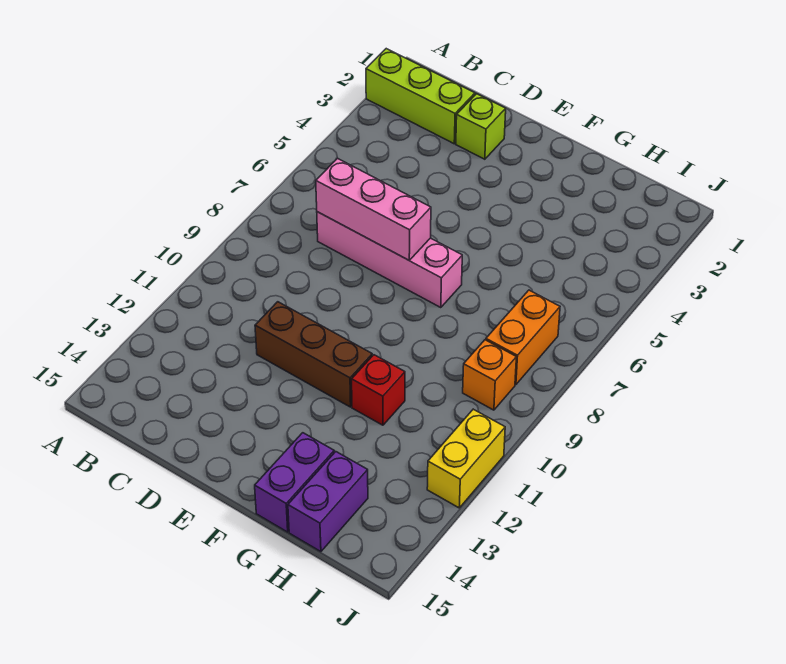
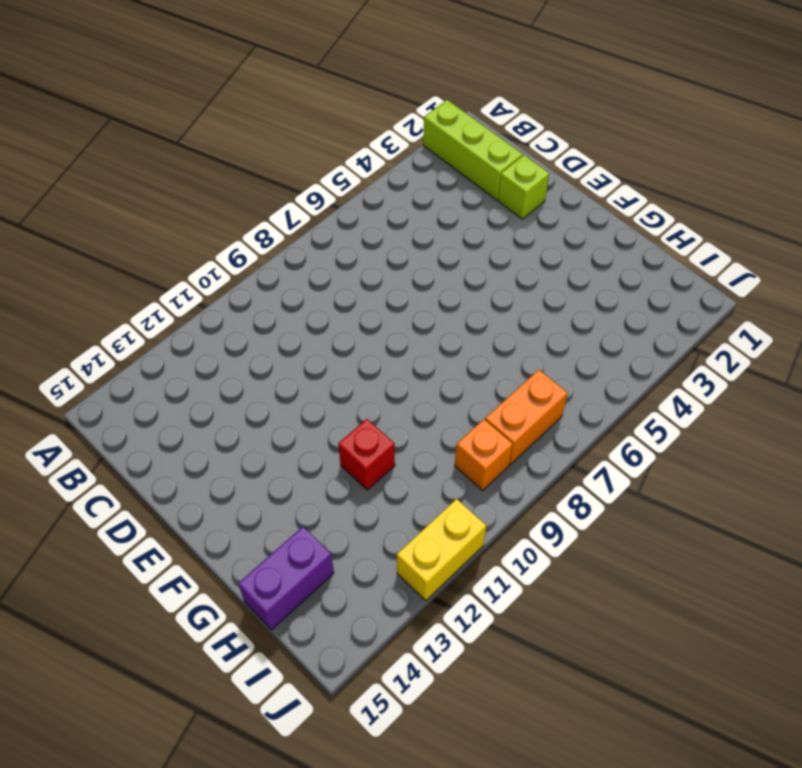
none -> pink brick C7:F7 level 1
none -> brown brick D11:F11 level 1

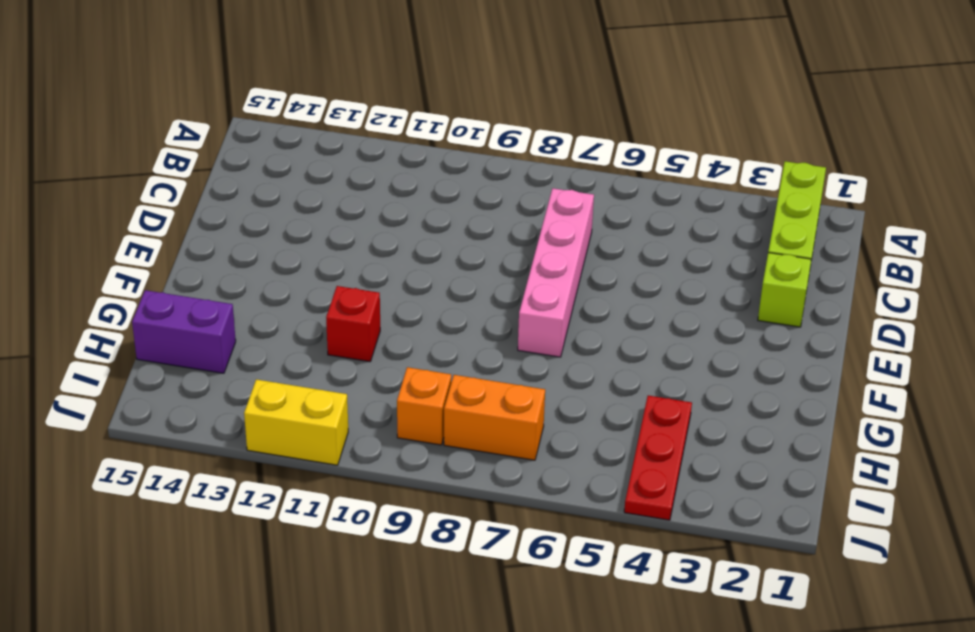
red plate H4:J4 level 1 -> none
none -> brown brick D11:F11 level 1
none -> purple brick G14:G15 level 1

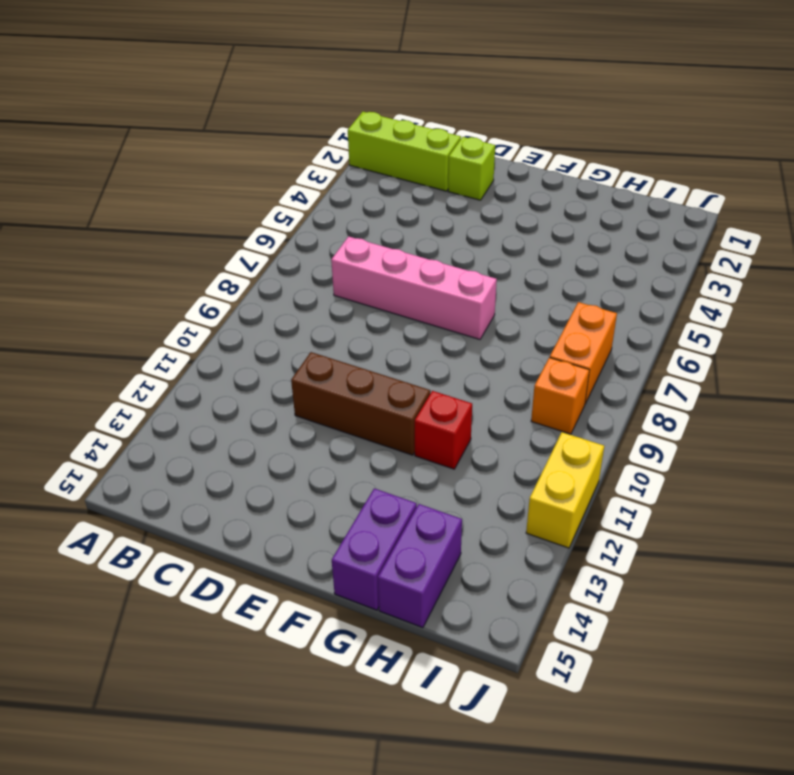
none -> pink brick C7:E7 level 2

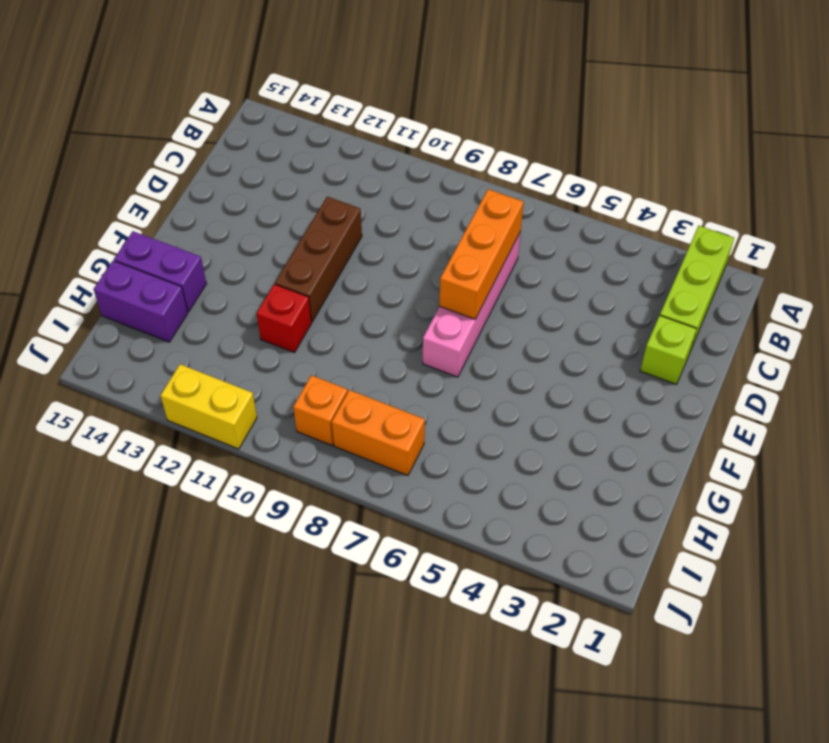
orange brick C7:E7 level 2 -> pink brick C7:E7 level 2

